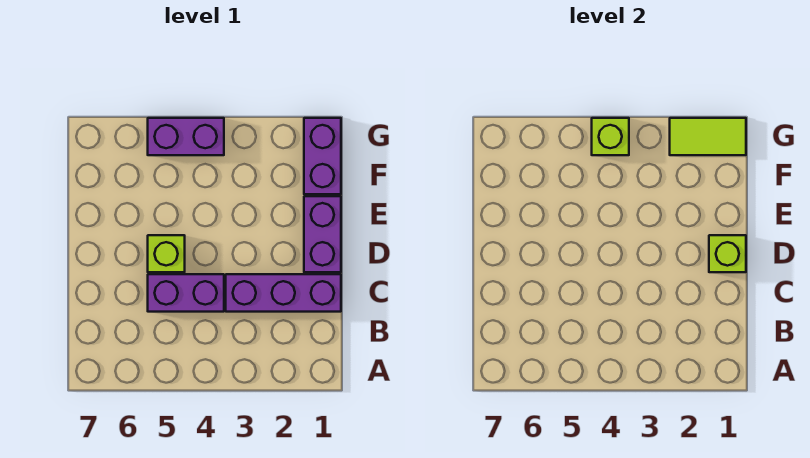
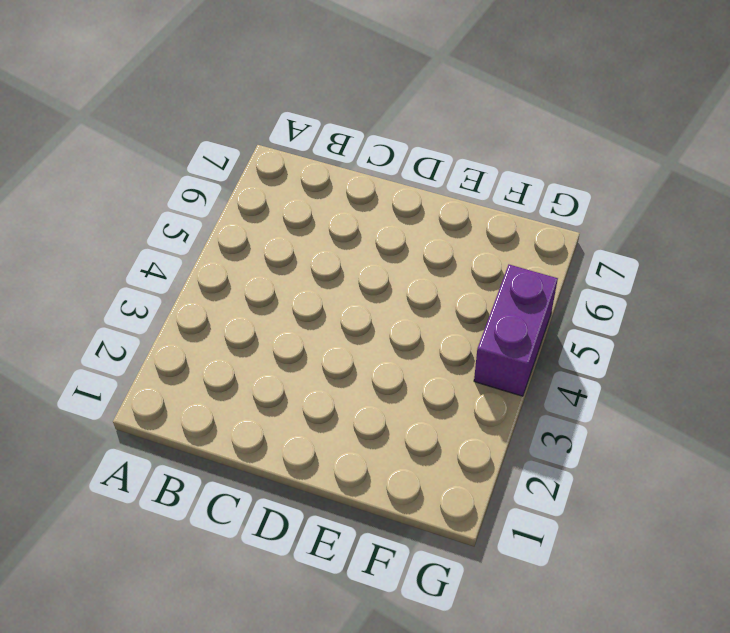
none -> purple brick C1:C3 level 1
none -> purple brick C4:C5 level 1

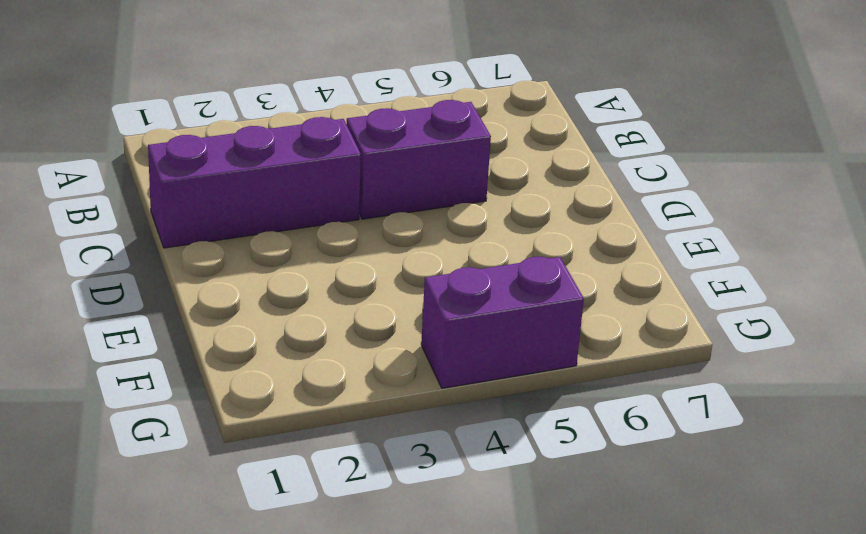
none -> purple brick D1:E1 level 1
none -> lime brick D5 level 1

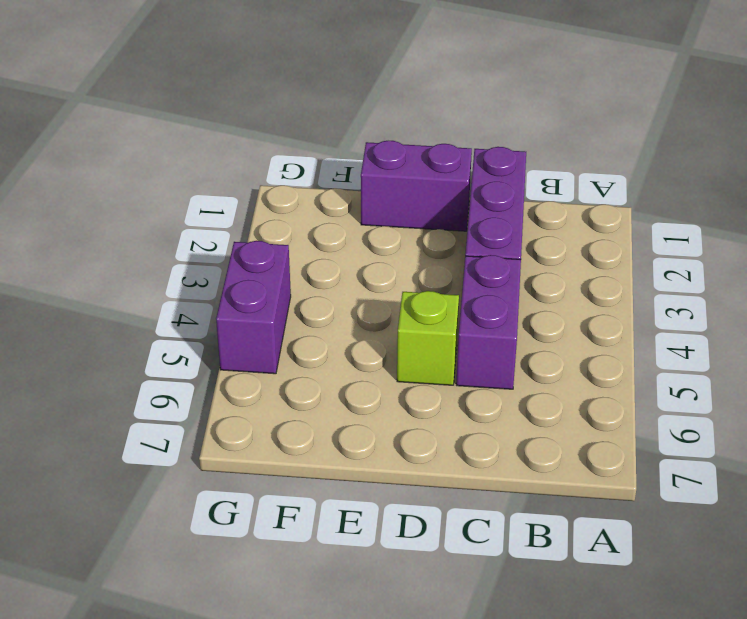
none -> purple brick F1:G1 level 1
none -> lime brick D1 level 2

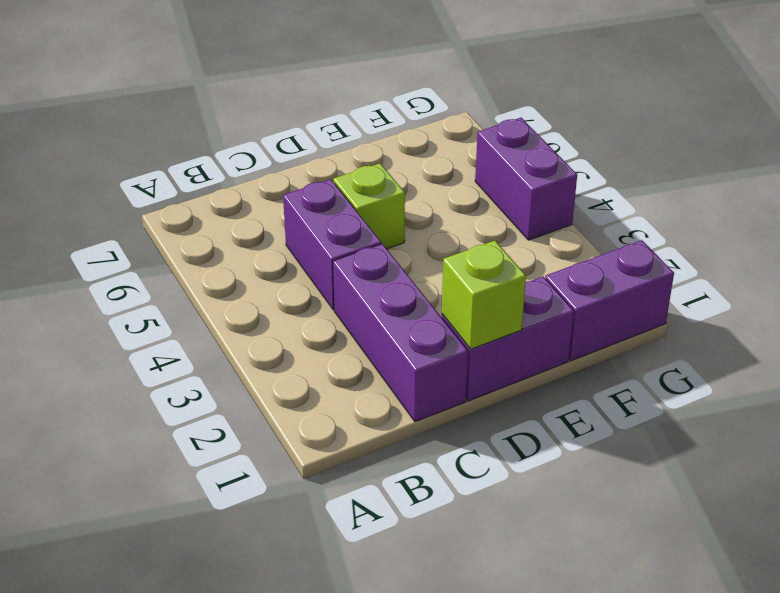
none -> lime tile G1:G2 level 2
none -> lime brick G4 level 2

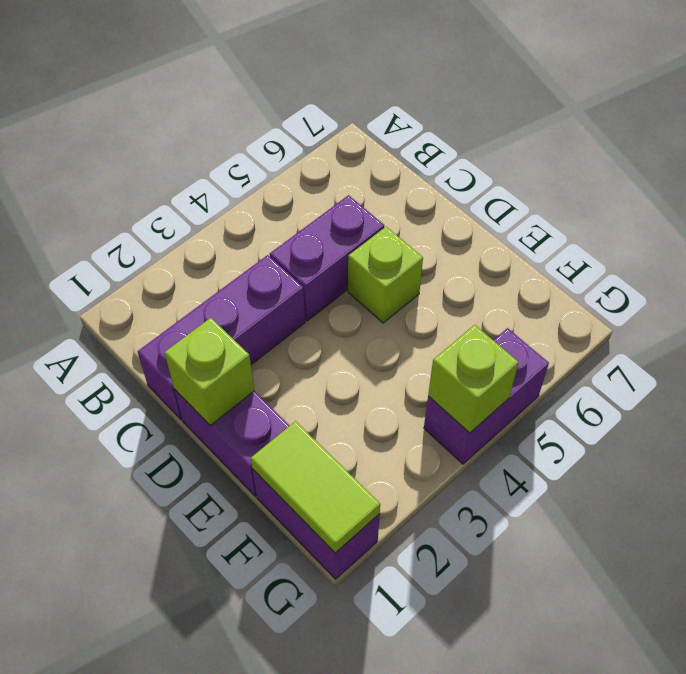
lime tile F1:G1 level 2 -> lime tile G1:G2 level 2

